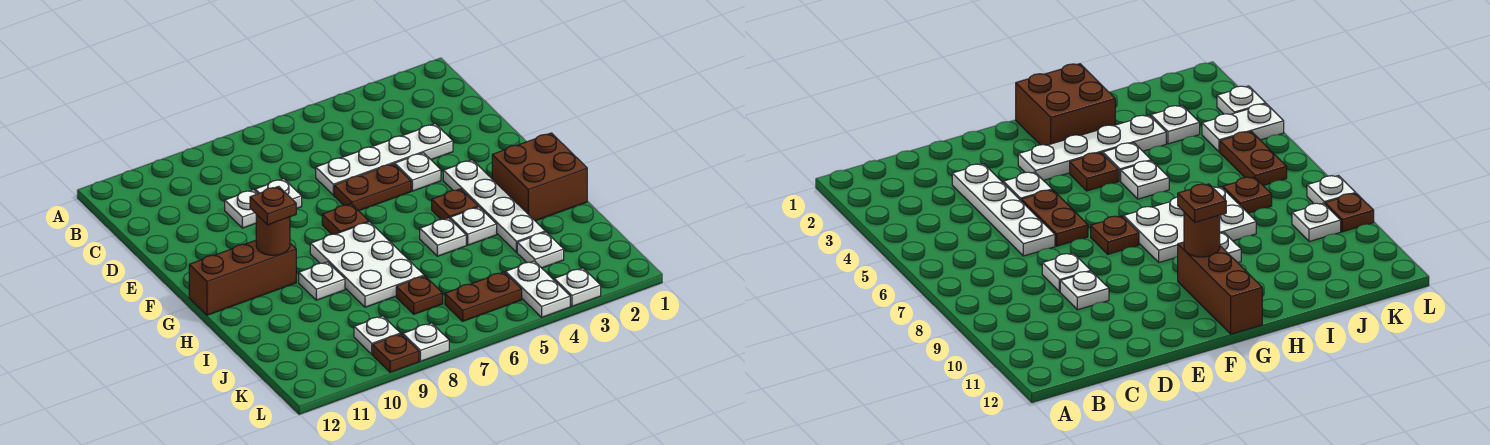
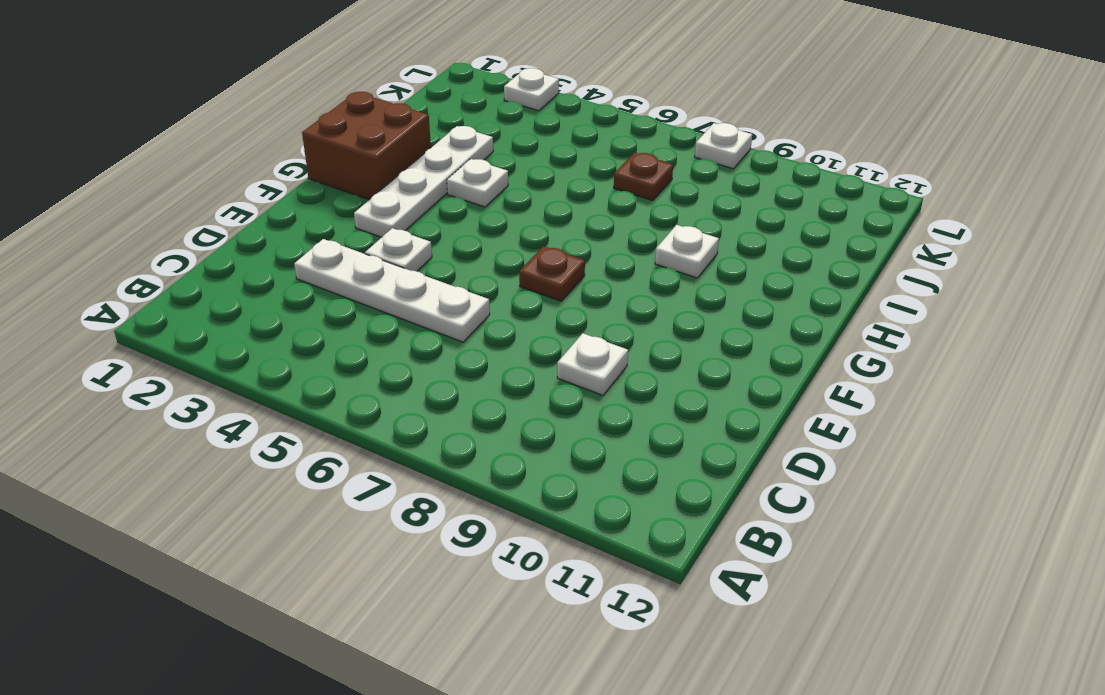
none -> white plate D8 level 1
none -> brown plate E5:E6 level 1
none -> brown plate G4 level 1

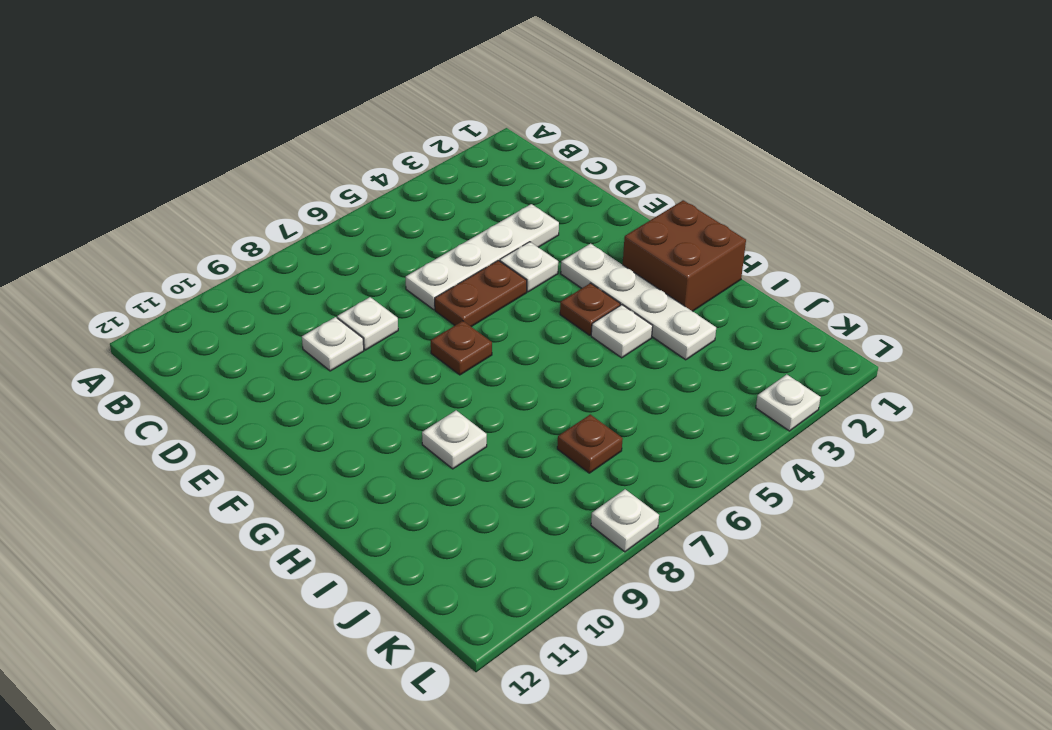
none -> white plate G7:I8 level 1
none -> brown brick G10:G12 level 1
none -> white plate H5 level 1

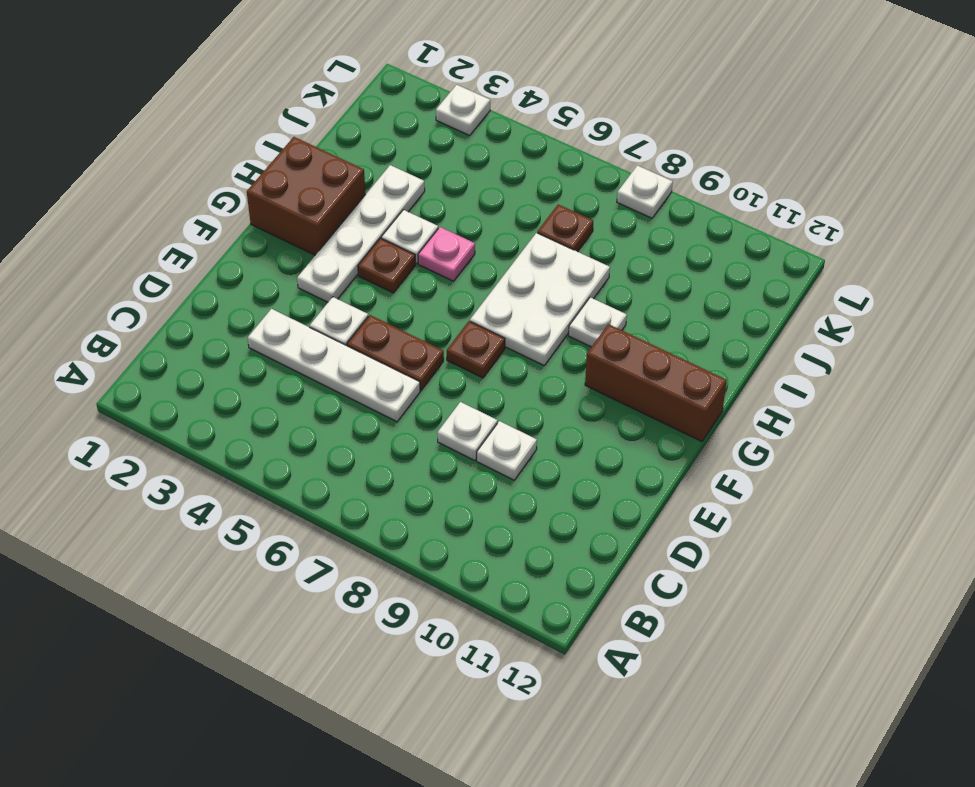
pink plate H5 level 1 -> white plate H5 level 1
none -> white plate J3 level 1
none -> white plate K4:L4 level 1
none -> brown plate K5:K6 level 1

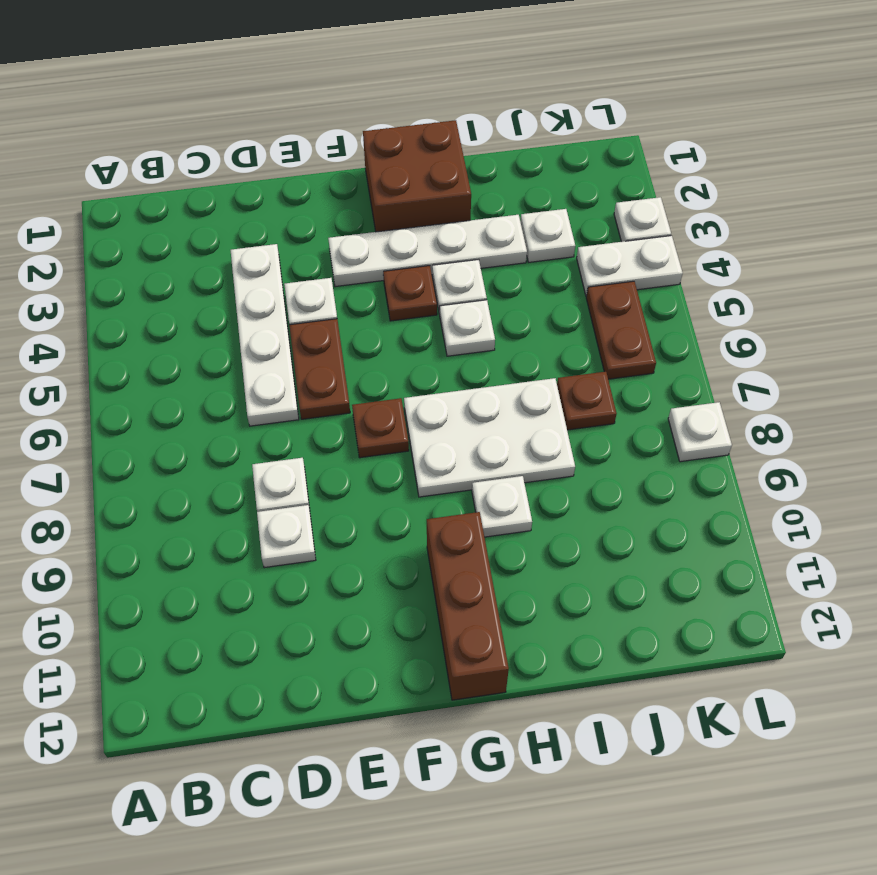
none -> white plate K9 level 1
none -> brown plate L9 level 1
none -> brown round brick G10 level 2

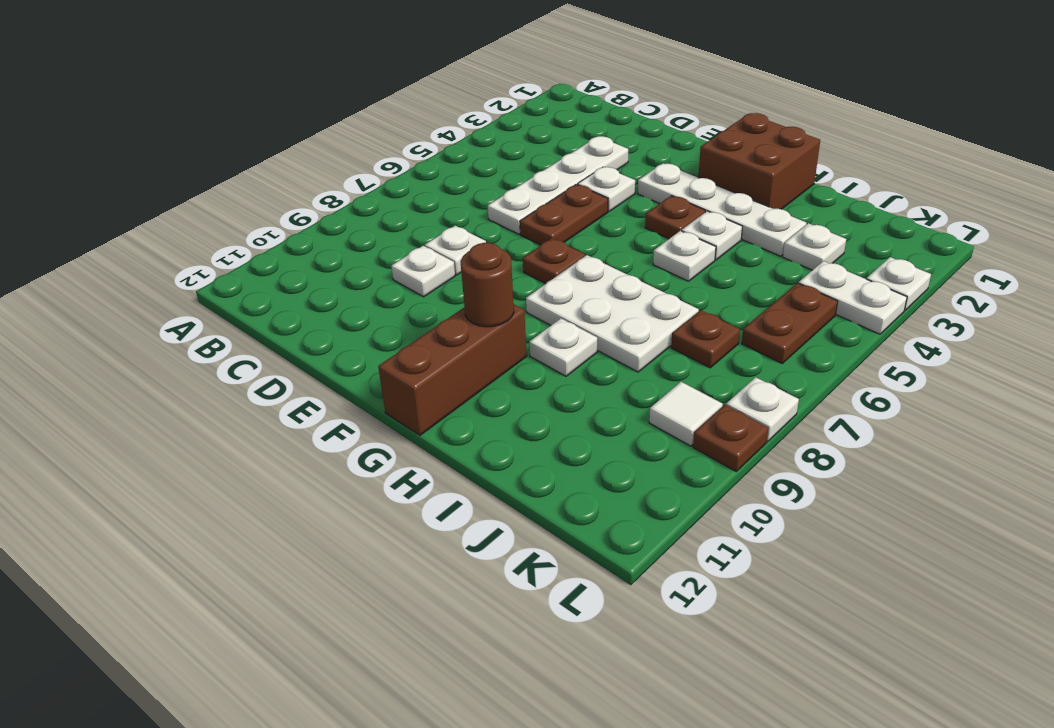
white tile K9 level 1 -> white plate K9 level 1
none -> brown plate G10 level 3

